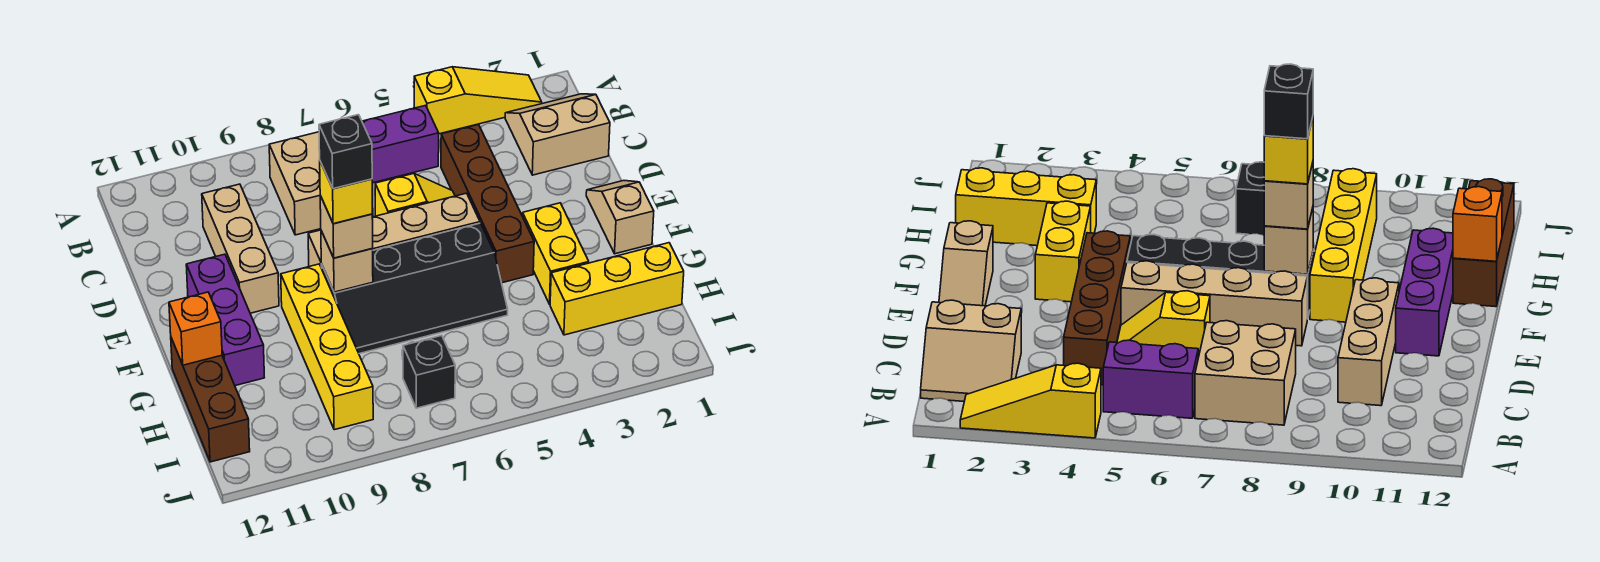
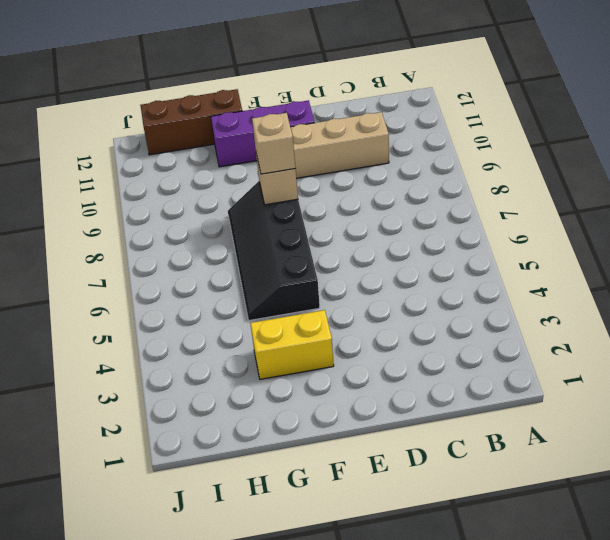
none -> yellow slope A2:A4 level 1 top 4
none -> tan slope B1:C2 level 1 top C
none -> purple brick B5:B6 level 1

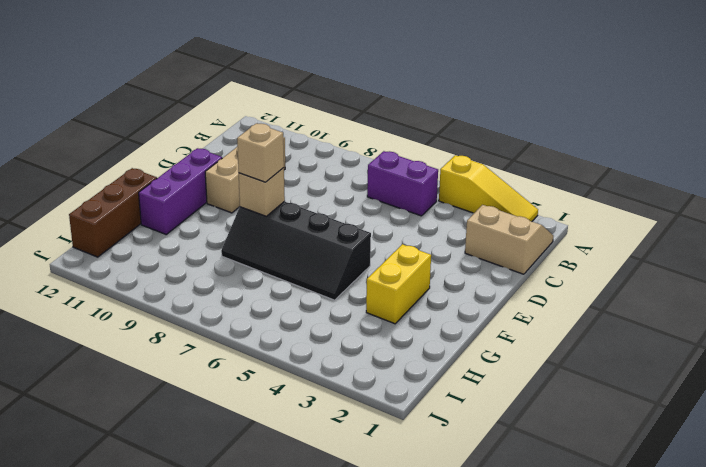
none -> tan brick B7:C8 level 1
none -> brown brick C4:F4 level 1
none -> yellow slope D5:D6 level 1 top 6

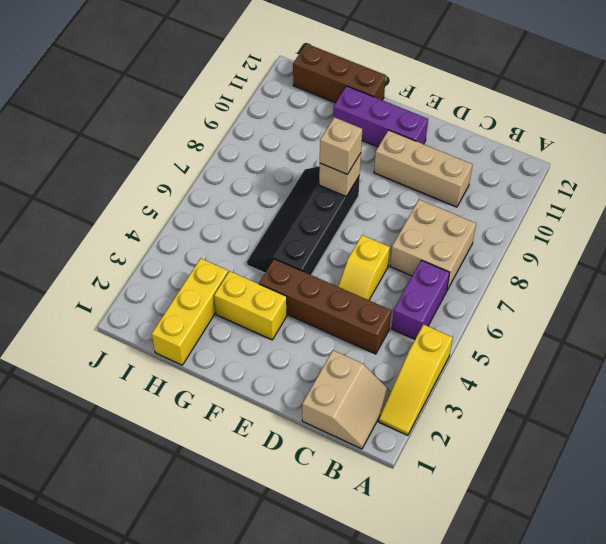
none -> tan slope E1:F1 level 1 top F
none -> tan brick E5:E8 level 1
none -> yellow brick F9:I9 level 1

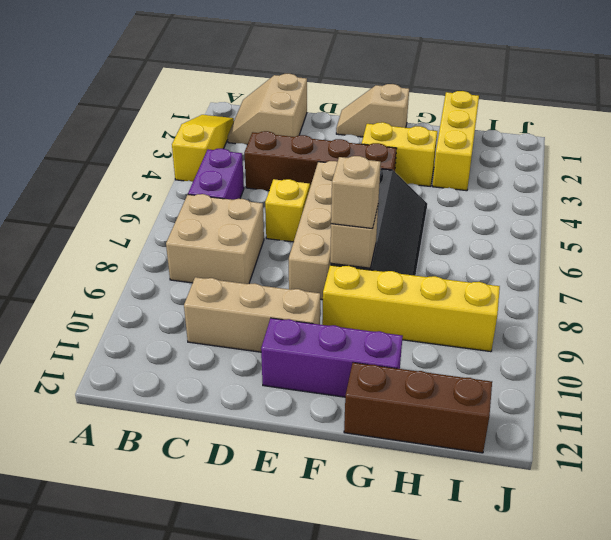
none -> black brick I7 level 1
none -> orange brick G12 level 2
none -> yellow brick F8 level 4

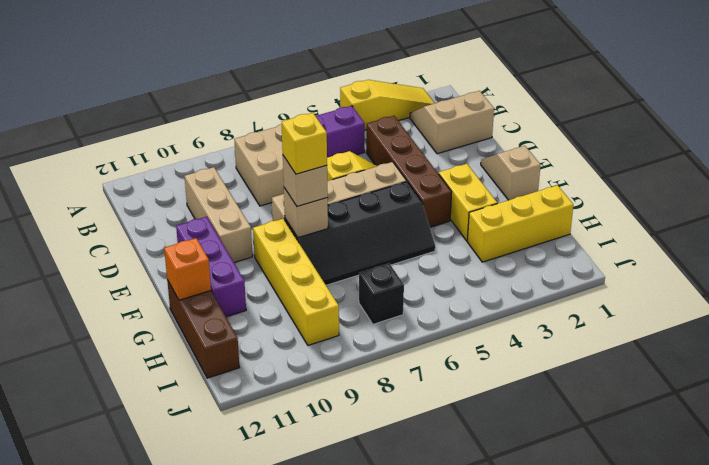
none -> black brick F8 level 5

